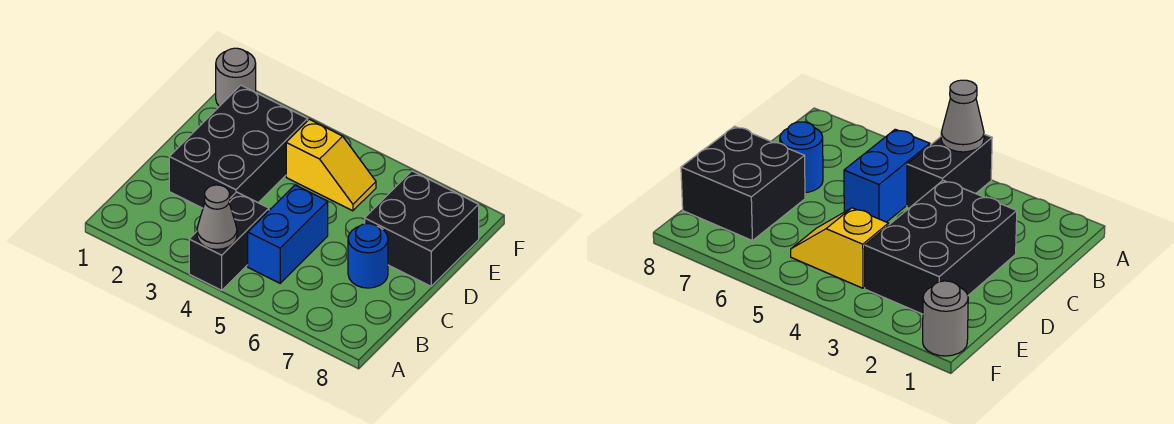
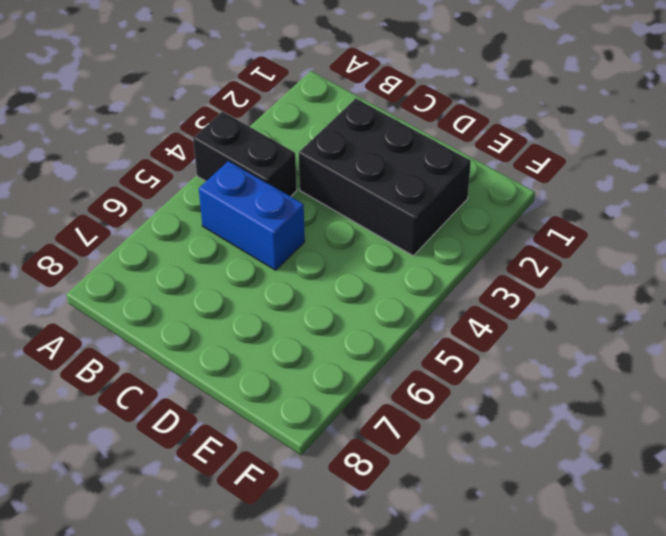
none -> blue round brick C7 level 1
none -> black brick D7:E8 level 1

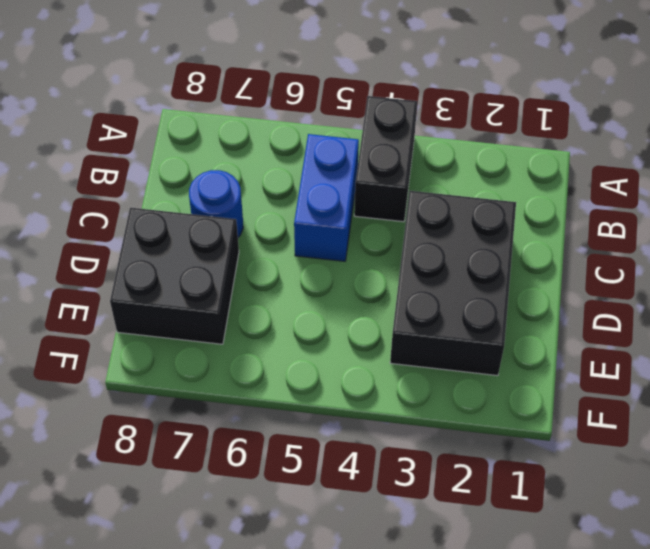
none -> yellow slope E4:E5 level 1 top 4
none -> grey round brick F1 level 1

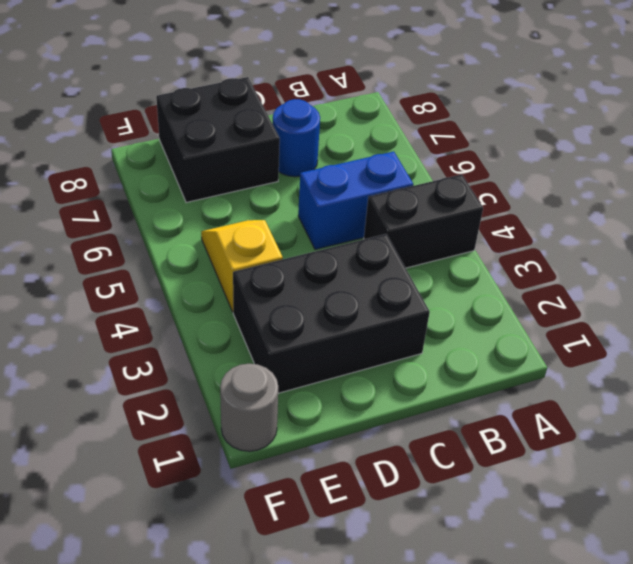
none -> grey cone A4 level 2

